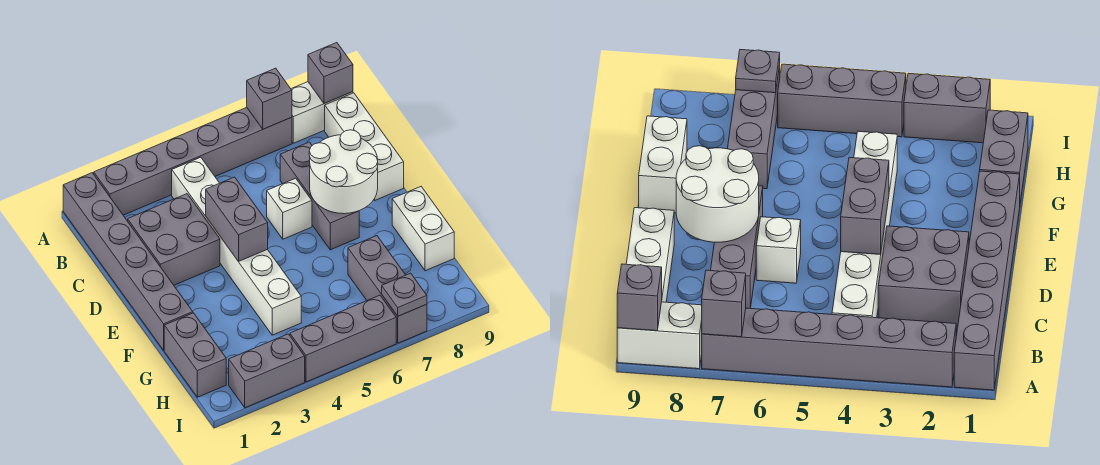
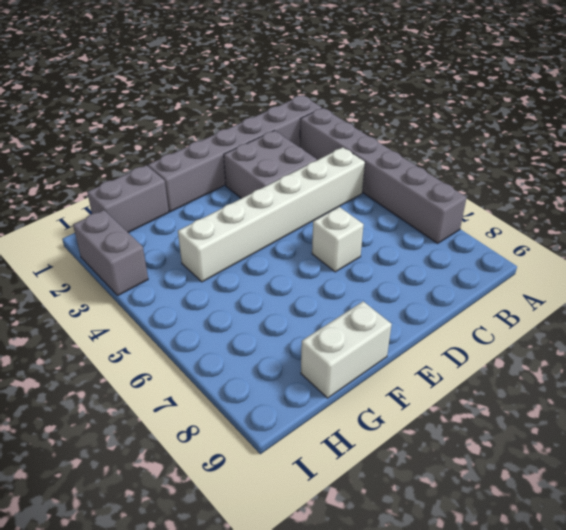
none -> white brick A8:A9 level 1
none -> white brick B9:D9 level 1
none -> grey brick C7:E7 level 1

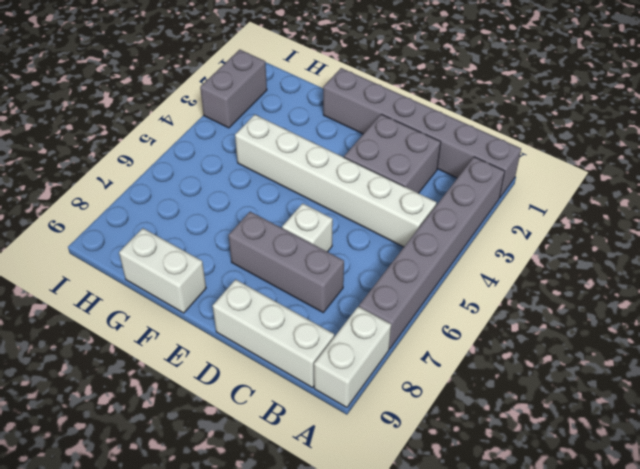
none -> grey brick G1:H1 level 1
none -> grey brick G7:I7 level 1
none -> grey brick I4:I6 level 1

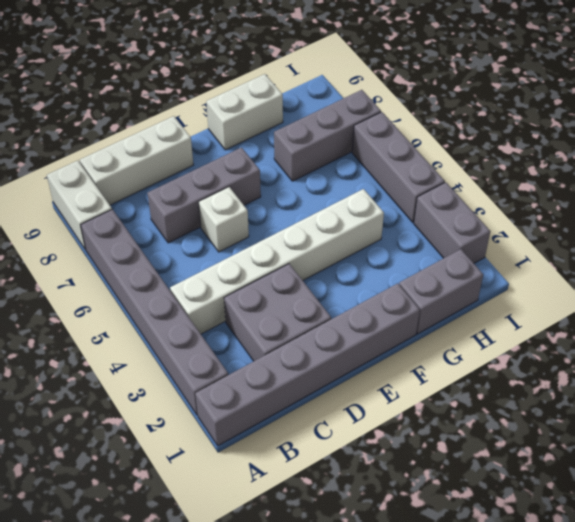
none -> grey brick A7 level 2
none -> grey brick A9 level 2
none -> grey brick D4:E4 level 2

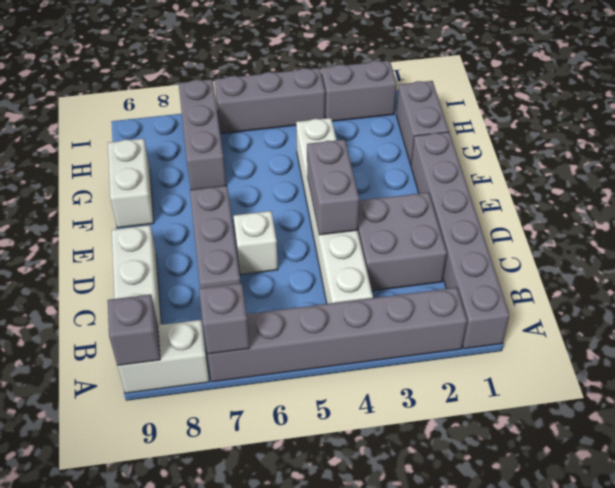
none -> white round brick D7:E8 level 2
none -> grey plate I7 level 2

